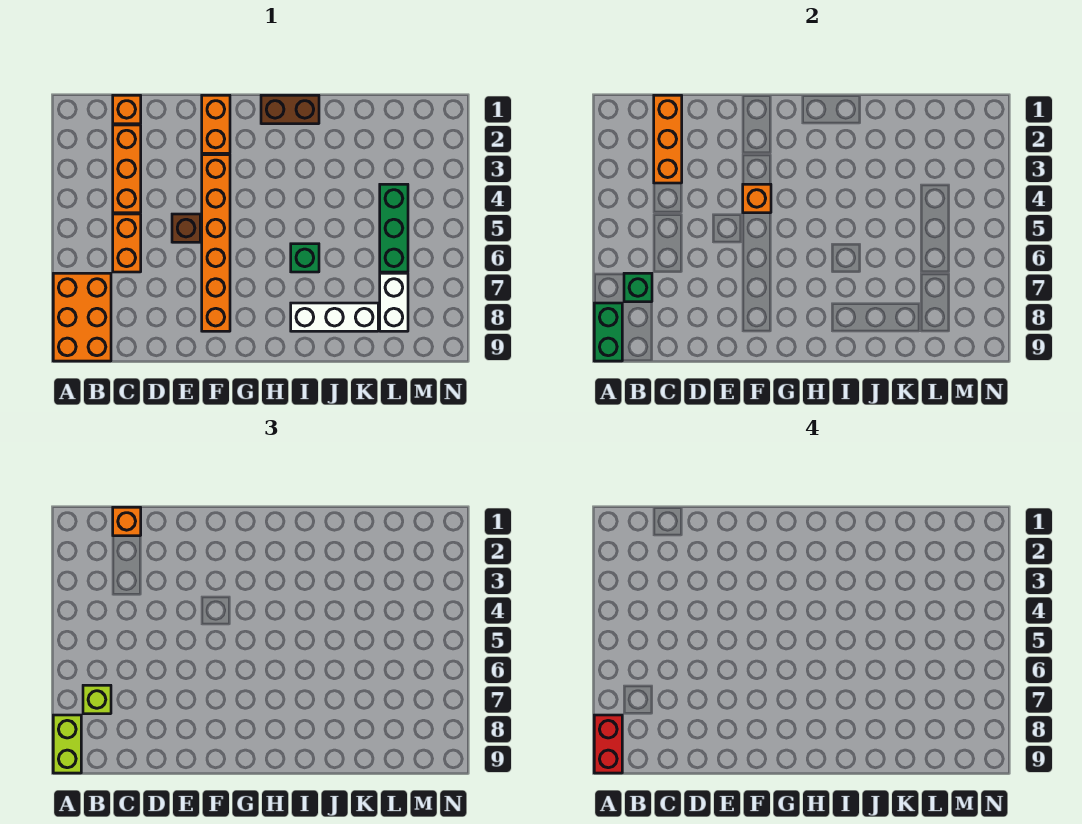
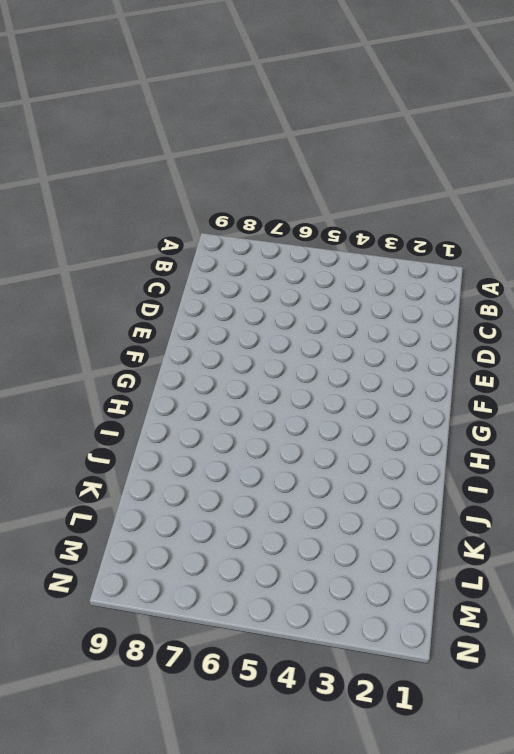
none -> orange brick A7:B9 level 1
none -> orange brick C1 level 1
none -> orange brick C2:C4 level 1

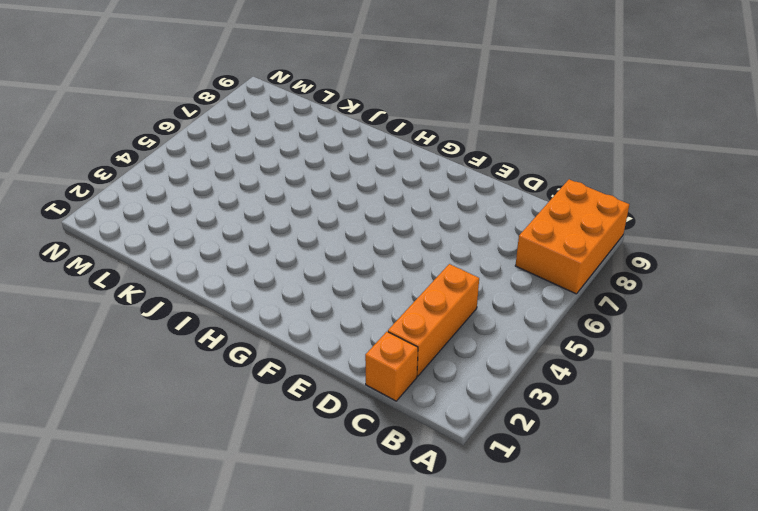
none -> orange brick C5:C6 level 1
none -> brown brick E5 level 1
none -> orange brick F1:F2 level 1

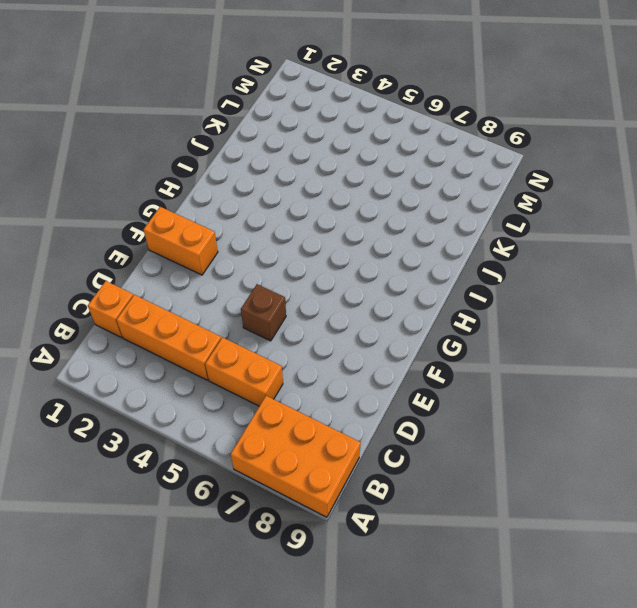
none -> orange brick F3:F8 level 1
none -> brown brick H1:I1 level 1
none -> green brick I6 level 1

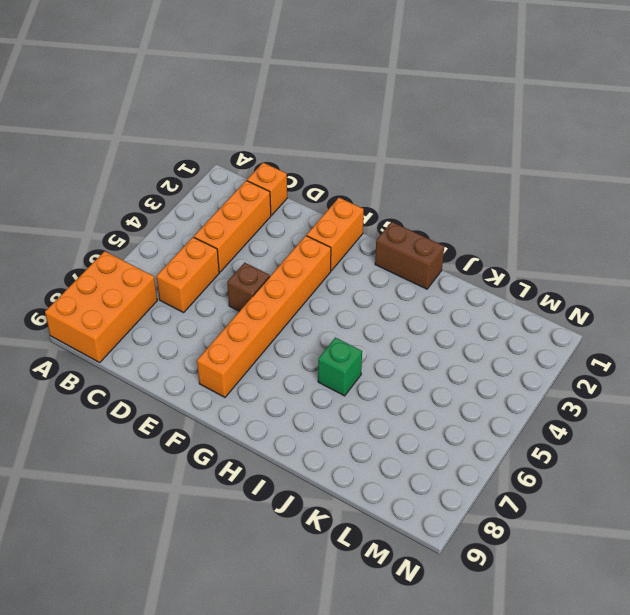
none -> white brick I8:K8 level 1
none -> green brick L4:L6 level 1
none -> white brick L7:L8 level 1

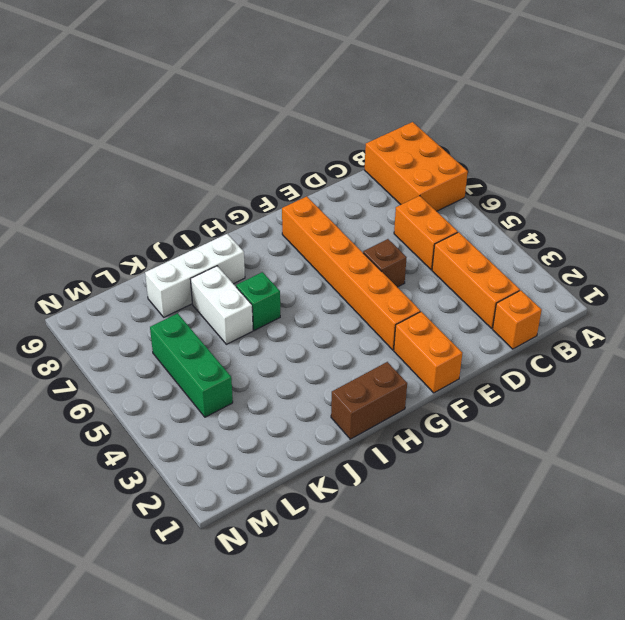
white brick J6:J7 level 1 -> white brick L7:L8 level 1
none -> green brick A8:A9 level 2
none -> green brick B7 level 2
none -> orange brick C1:C3 level 2

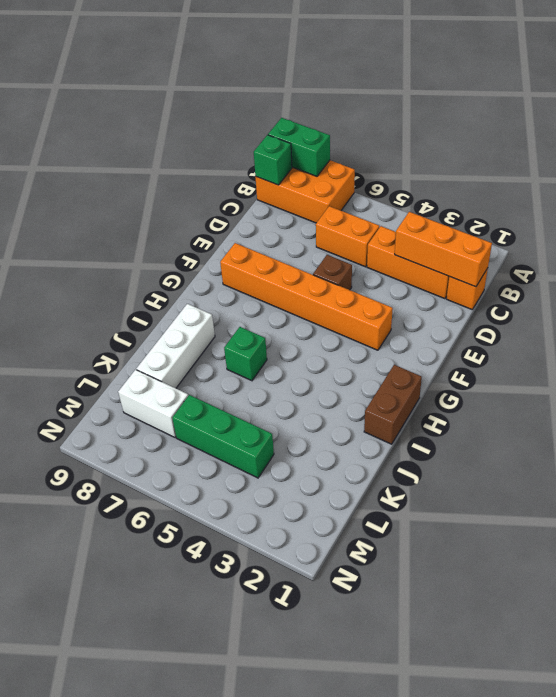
green brick B9 level 2 -> green brick B7 level 2
none -> orange brick F1:F2 level 1
none -> orange brick F4 level 2
none -> lime brick A8:A9 level 3

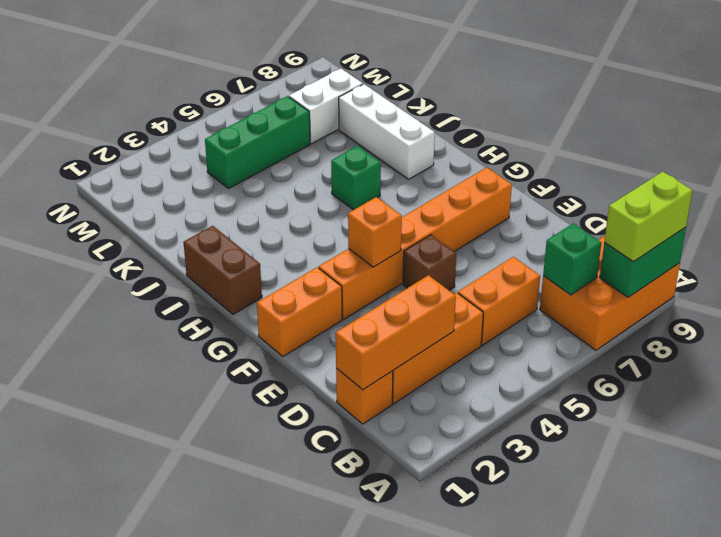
none -> lime brick B7 level 3
none -> orange brick C1 level 3
none -> red brick A8:A9 level 4

